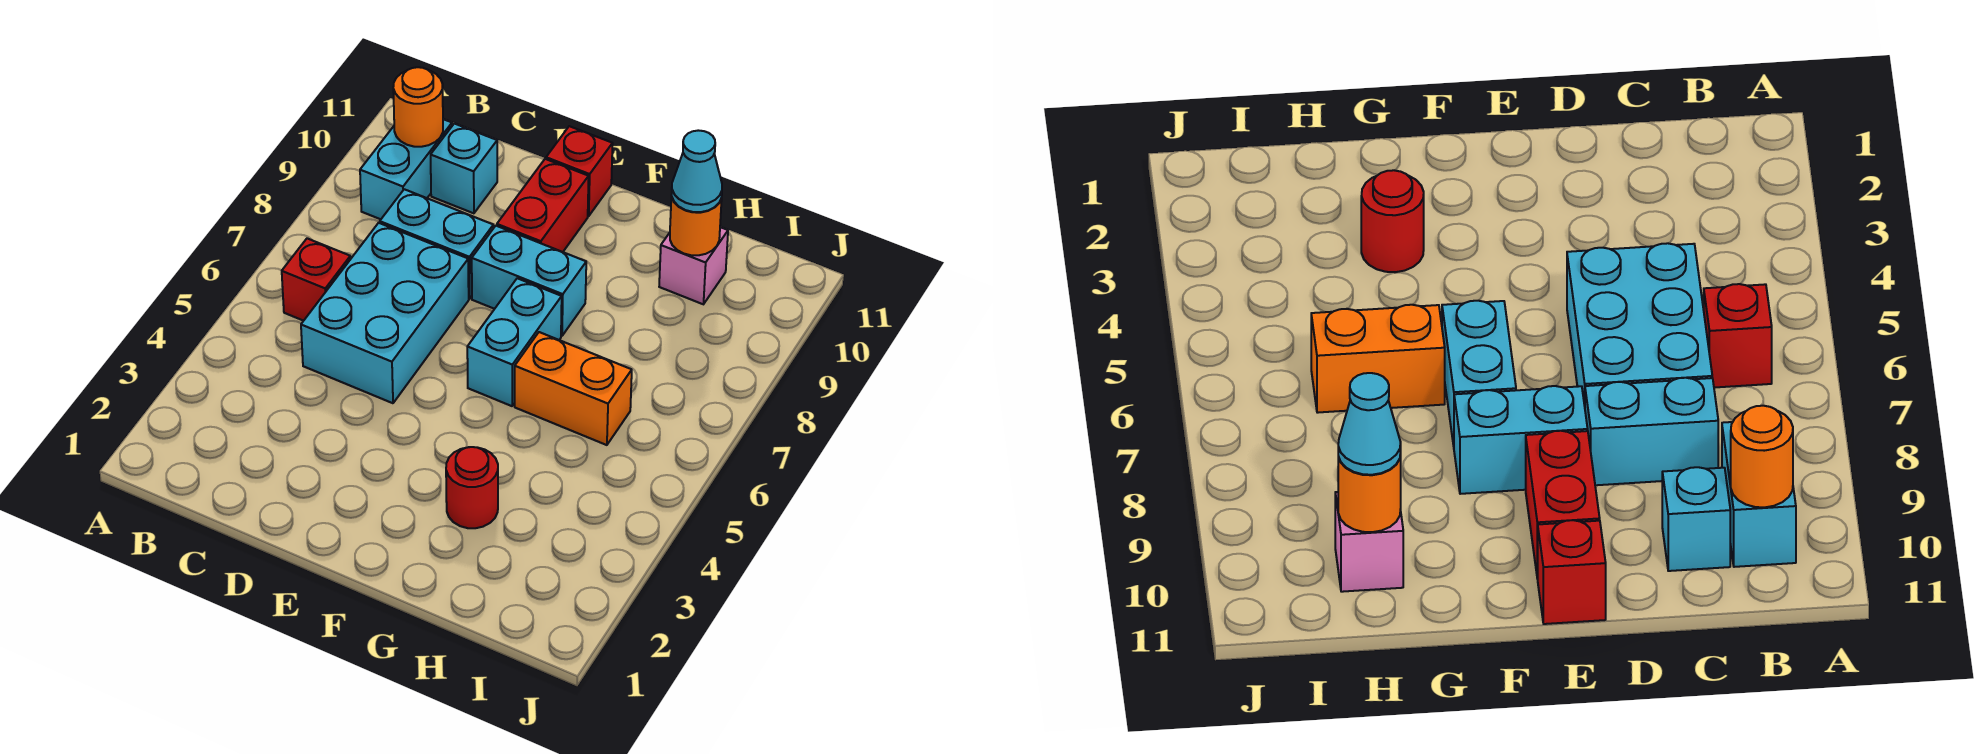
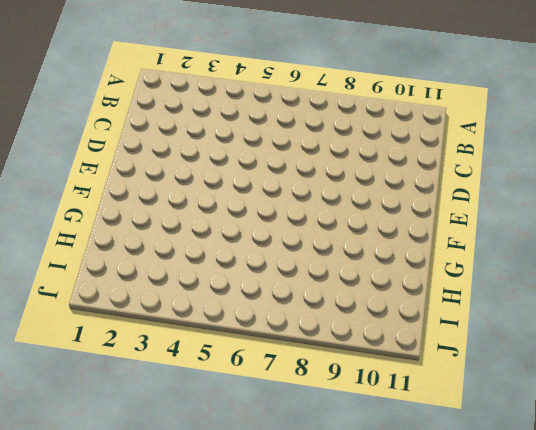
none -> red brick B6 level 1
none -> cyan brick B9:B10 level 1
none -> cyan brick C5:D7 level 1

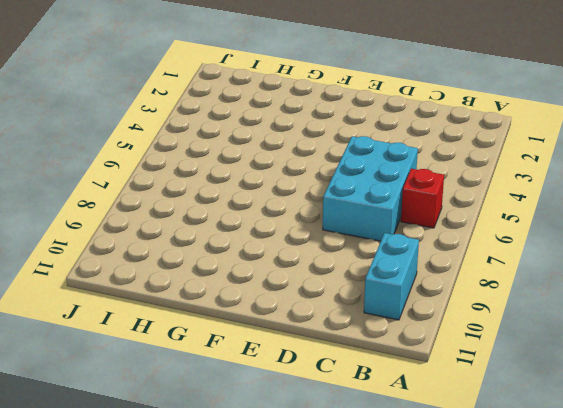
none -> cyan brick C8:D8 level 1
none -> cyan brick C10 level 1
none -> cyan brick E8:F8 level 1

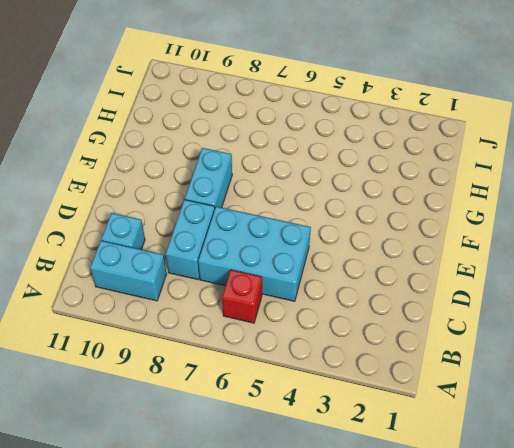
none -> red brick E9:E10 level 1
none -> red brick E11 level 1
none -> cyan brick F6:F7 level 1

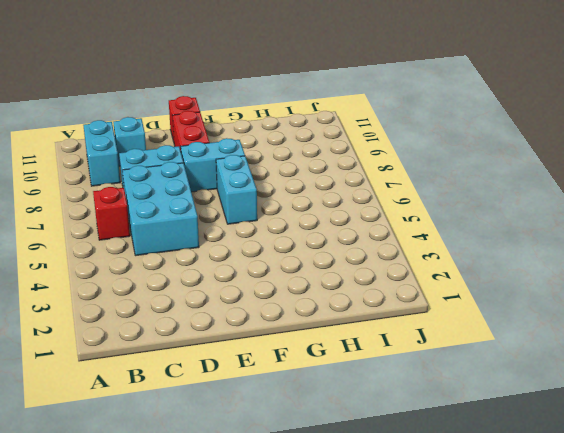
none -> red round brick G3 level 1
none -> orange brick G6:H6 level 1
none -> pink brick H10 level 1

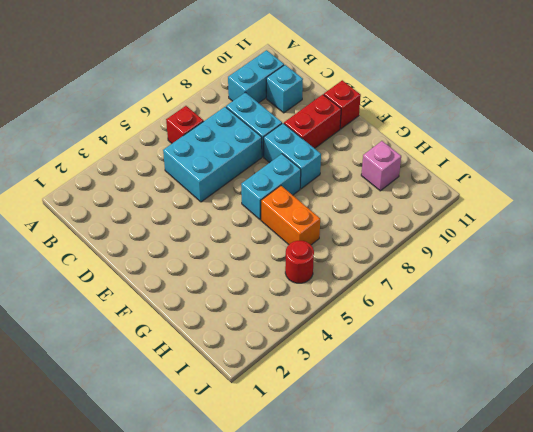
red round brick I5 level 1 -> red round brick G3 level 1
none -> orange round brick B10 level 2
none -> orange round brick H10 level 2
none -> cyan cone H10 level 3

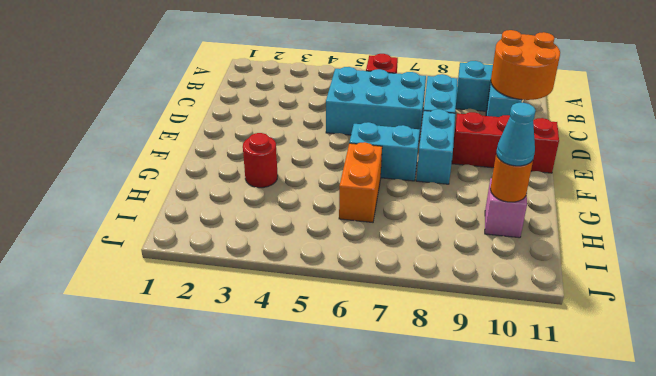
orange round brick B10:C11 level 2 -> orange round brick B10 level 2

